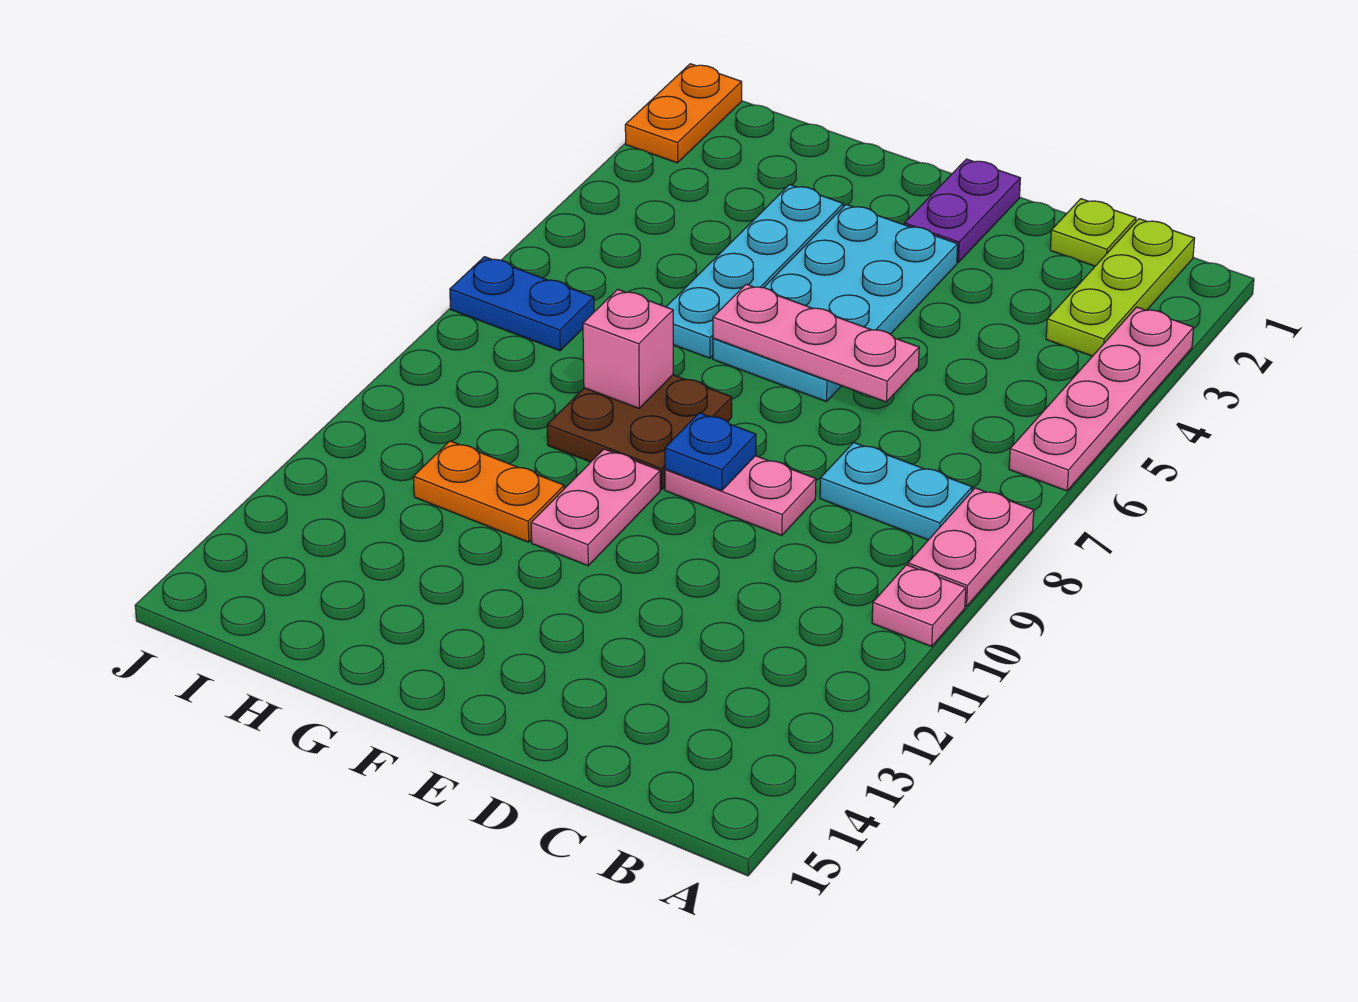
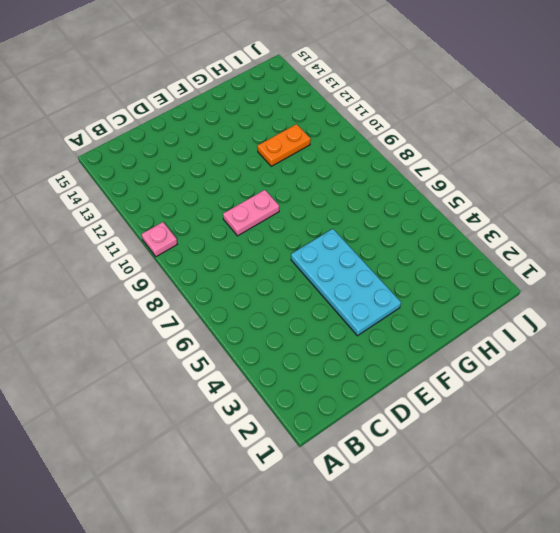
none -> pink plate A3:A6 level 1
none -> pink plate A8:A9 level 1
none -> lime plate B1:B3 level 1

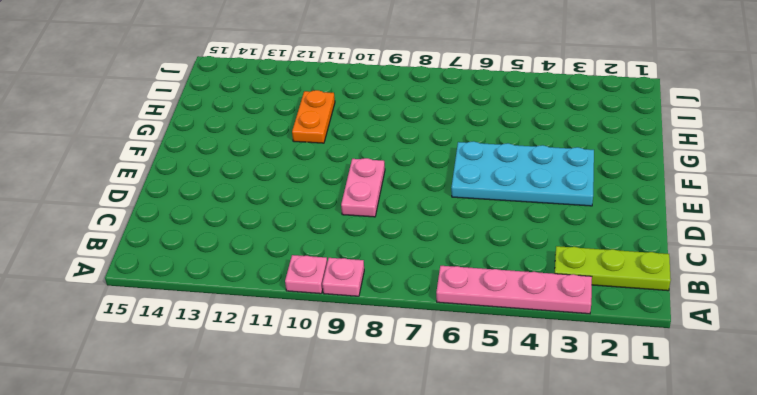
pink plate A9 level 1 -> pink plate A8:A9 level 1
none -> cyan plate B8:C8 level 1
none -> lime plate C1 level 1
none -> purple plate E1:E2 level 1

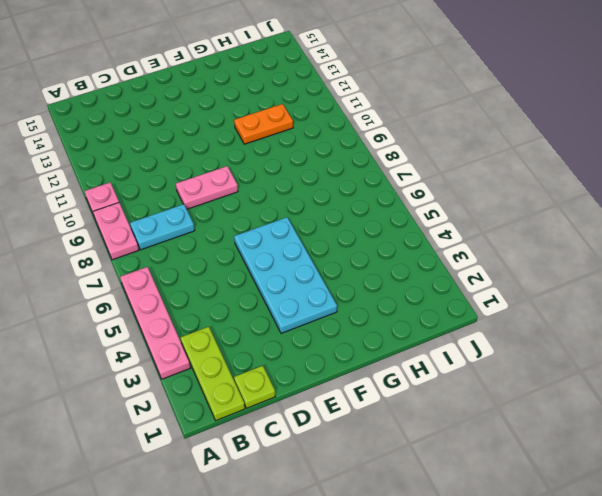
none -> purple plate E1:E2 level 1
none -> brown plate F8:G9 level 1
none -> pink plate F10:F11 level 1

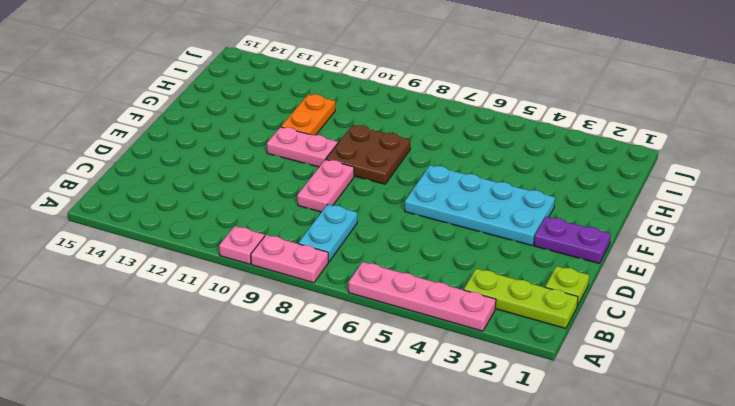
none -> cyan plate G3:G6 level 1
none -> blue plate I7:J7 level 1
none -> orange plate J1:J2 level 1

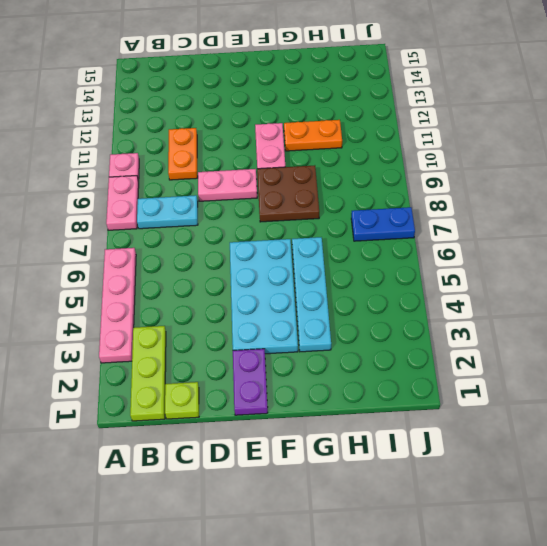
orange plate C10:C11 level 1 -> orange plate J1:J2 level 1
none -> pink plate D6:F6 level 2
none -> blue plate E9 level 2
none -> pink brick G8 level 2

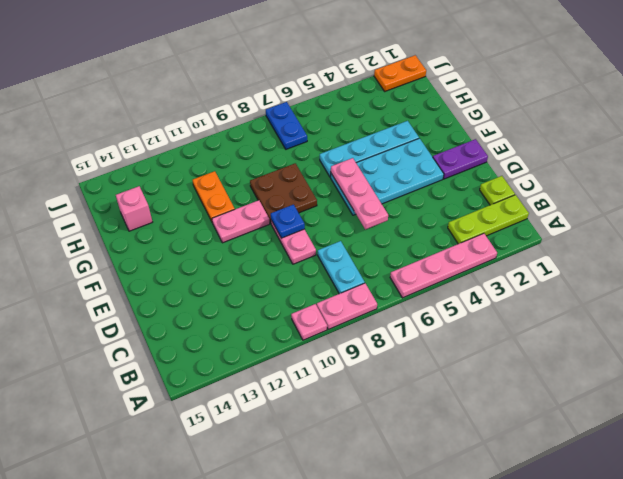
pink brick H14 level 1 -> pink brick G8 level 2

